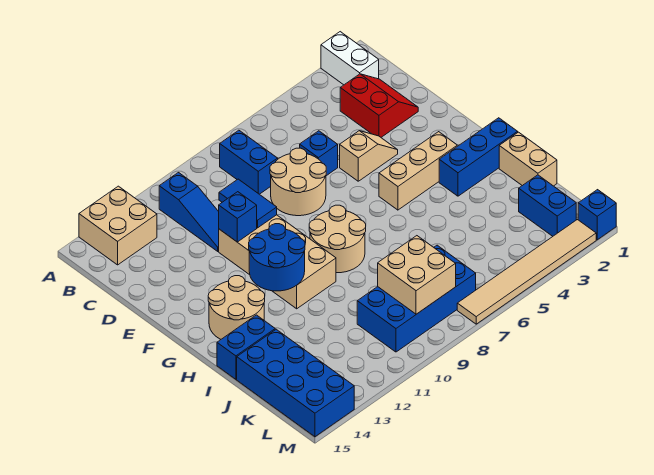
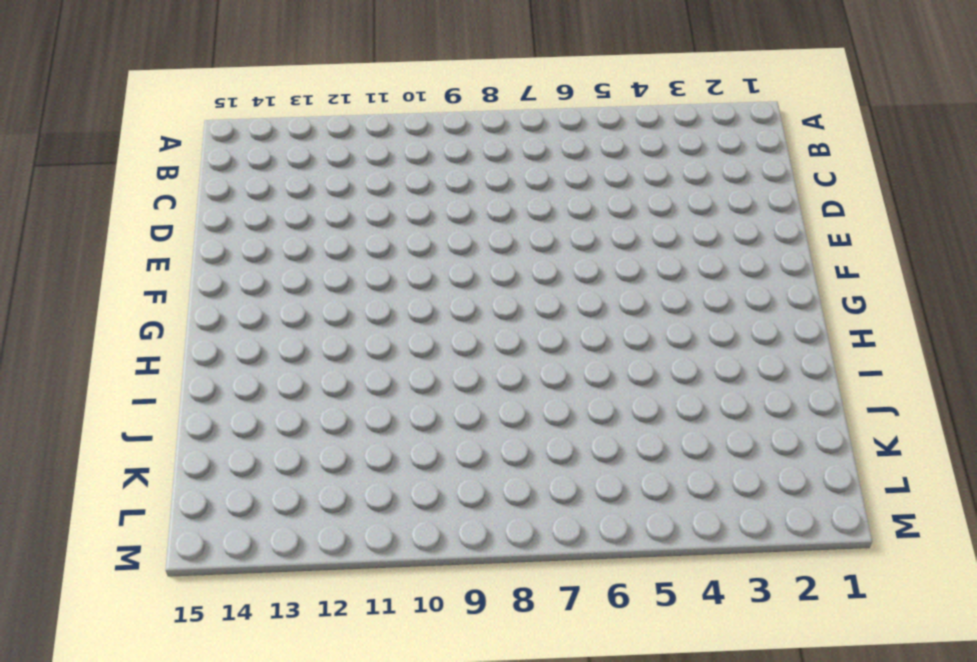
none -> white brick A2:B2 level 1
none -> tan brick A13:B14 level 1
none -> blue brick B8:C8 level 1

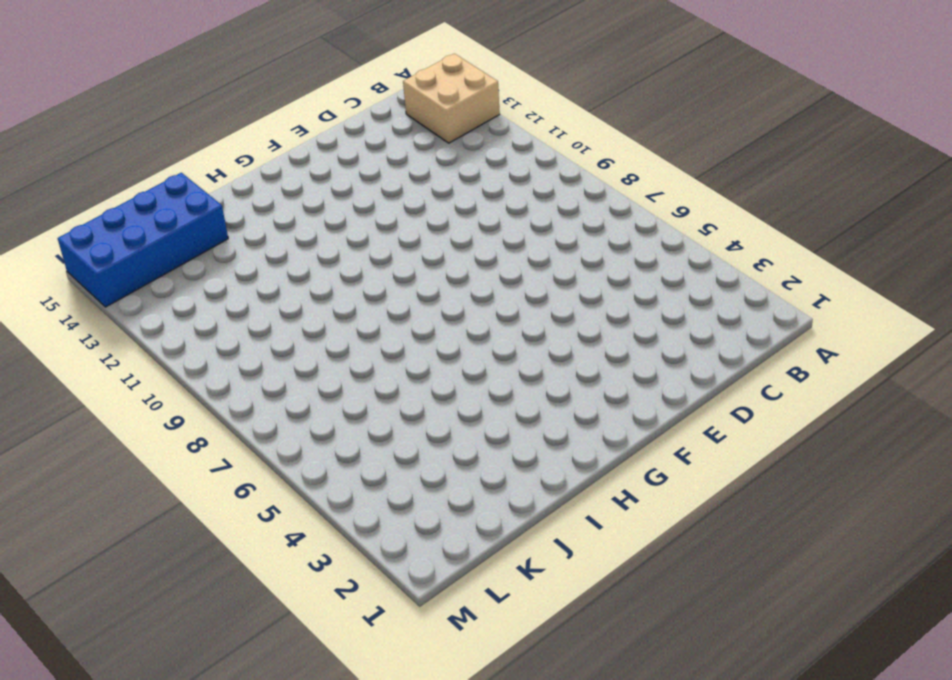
none -> white brick A2:B2 level 1
none -> blue brick B8:C8 level 1
none -> blue slope B11:D11 level 1 top B

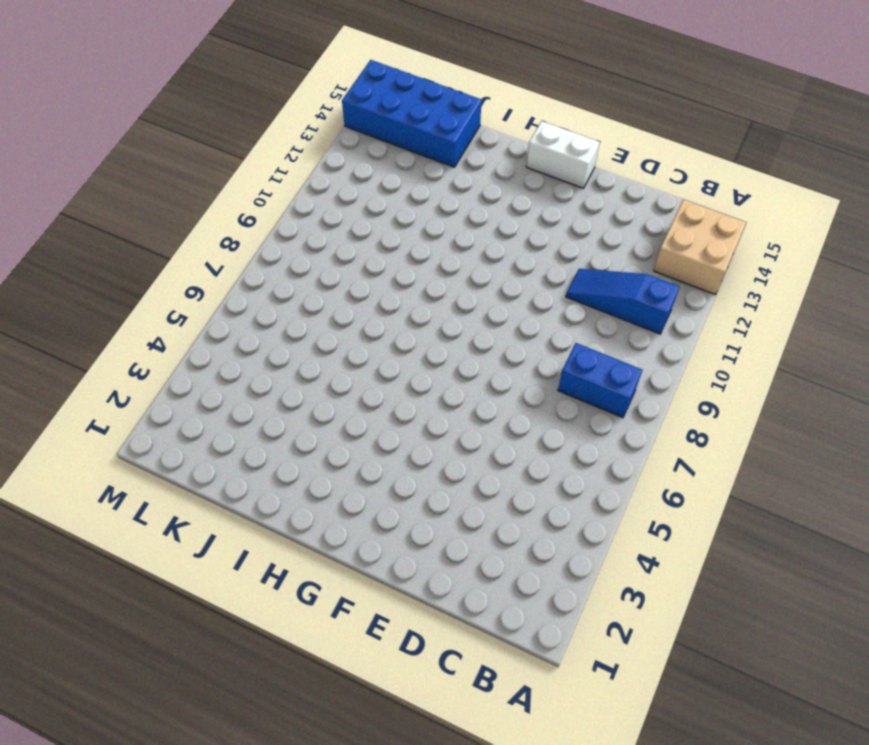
white brick F15:G15 level 1 -> white brick A2:B2 level 1
none -> red slope C2:D3 level 1 top 3
none -> blue brick D6 level 1
none -> tan round brick D7:E8 level 1

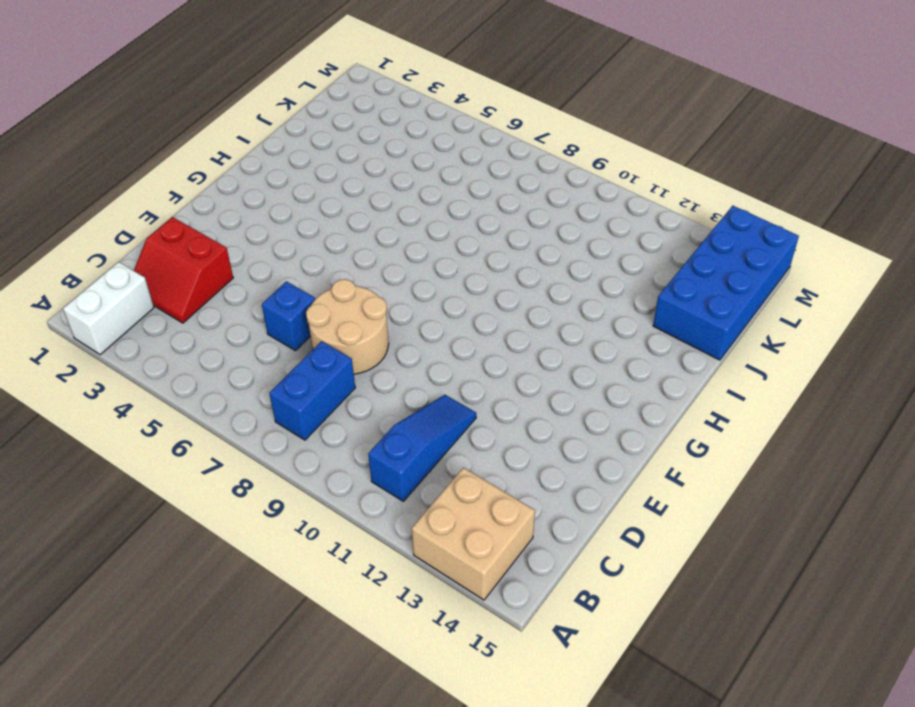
red slope C2:D3 level 1 top D -> red slope C2:D3 level 1 top 3
none -> tan slope E4:E5 level 1 top 5
none -> tan brick E10:H11 level 1
none -> tan brick G3:G5 level 1

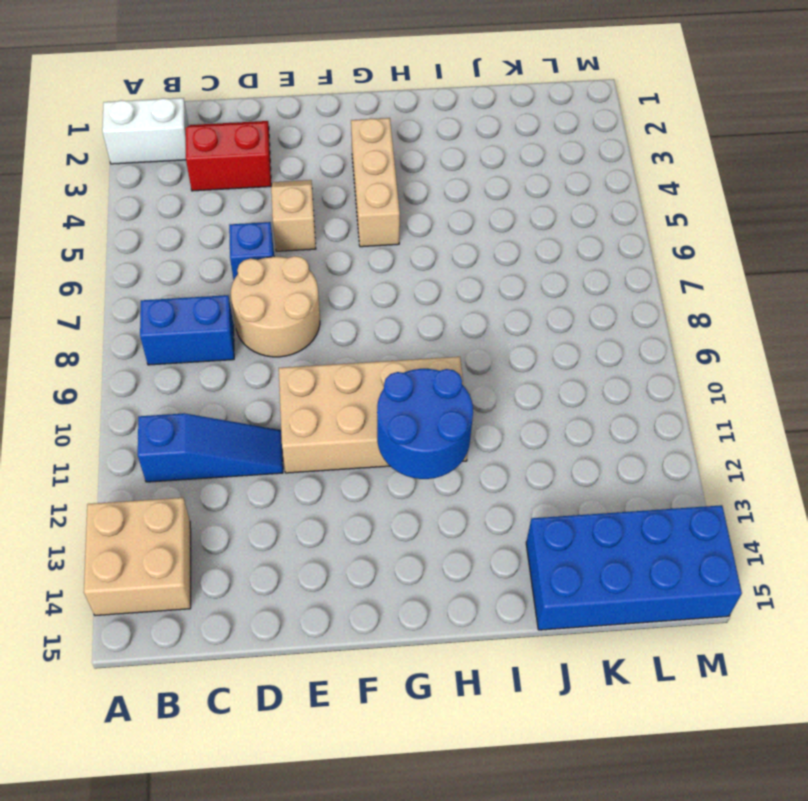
none -> tan round brick G8:H9 level 1
none -> tan round brick G13:H14 level 1
none -> blue brick H1:H3 level 1

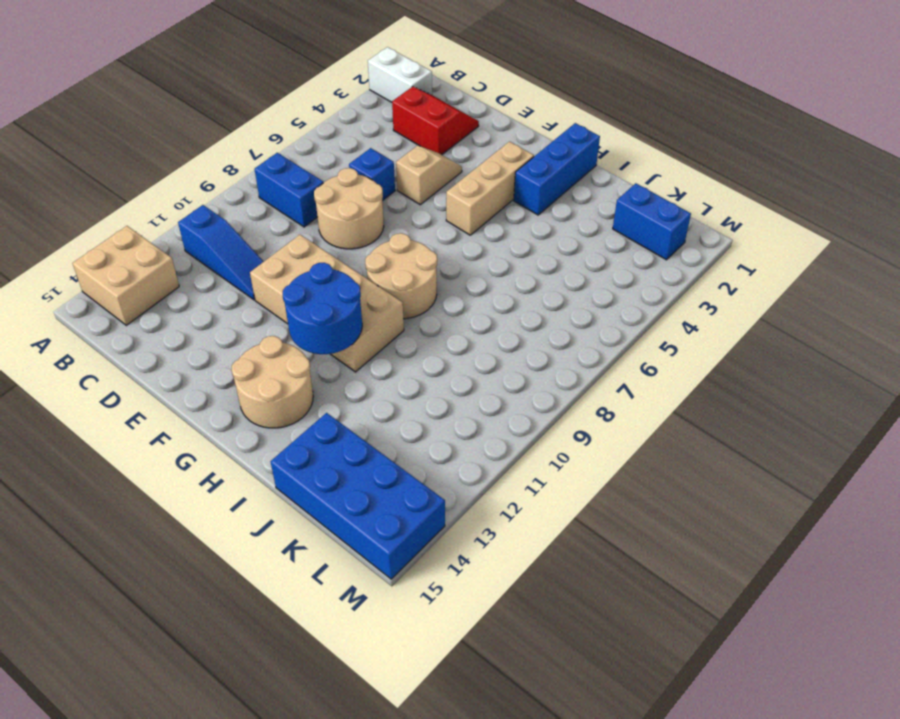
none -> tan brick I1:J1 level 1
none -> blue brick I14:I15 level 1
none -> blue brick K7:L10 level 1

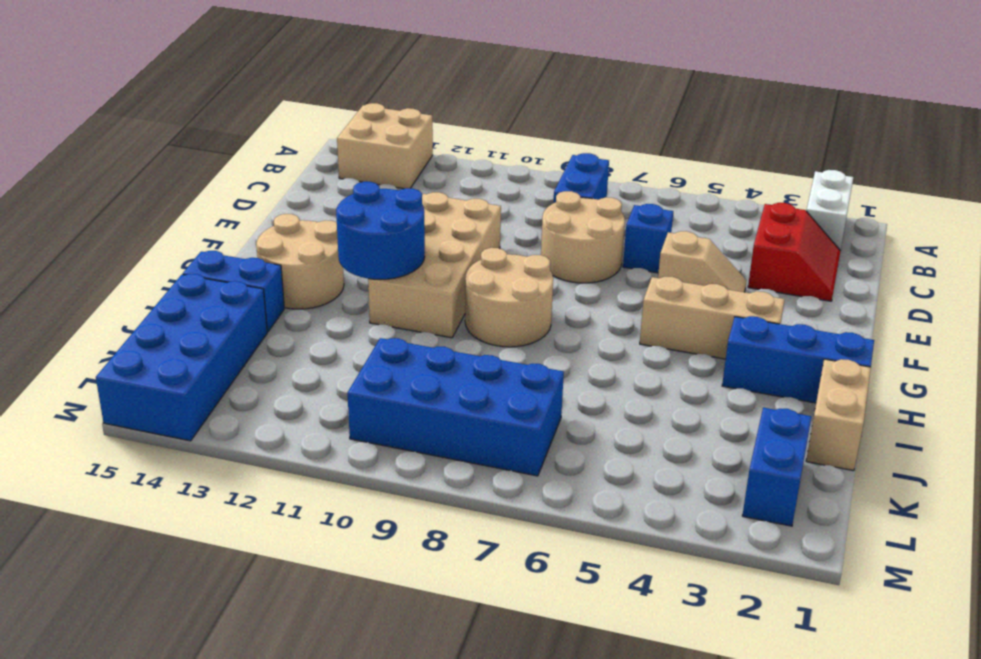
none -> blue slope B11:D11 level 1 top B
none -> blue brick M1 level 1
none -> tan tile M2:M7 level 1

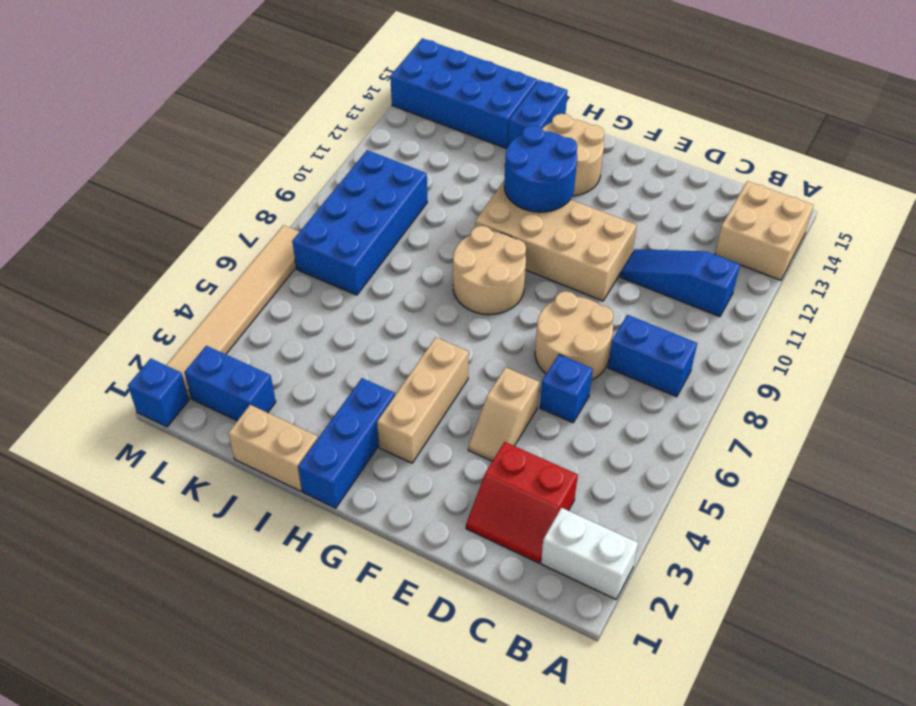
none -> blue tile D10:E10 level 2
none -> blue brick E11 level 2
none -> tan brick K8:L9 level 2

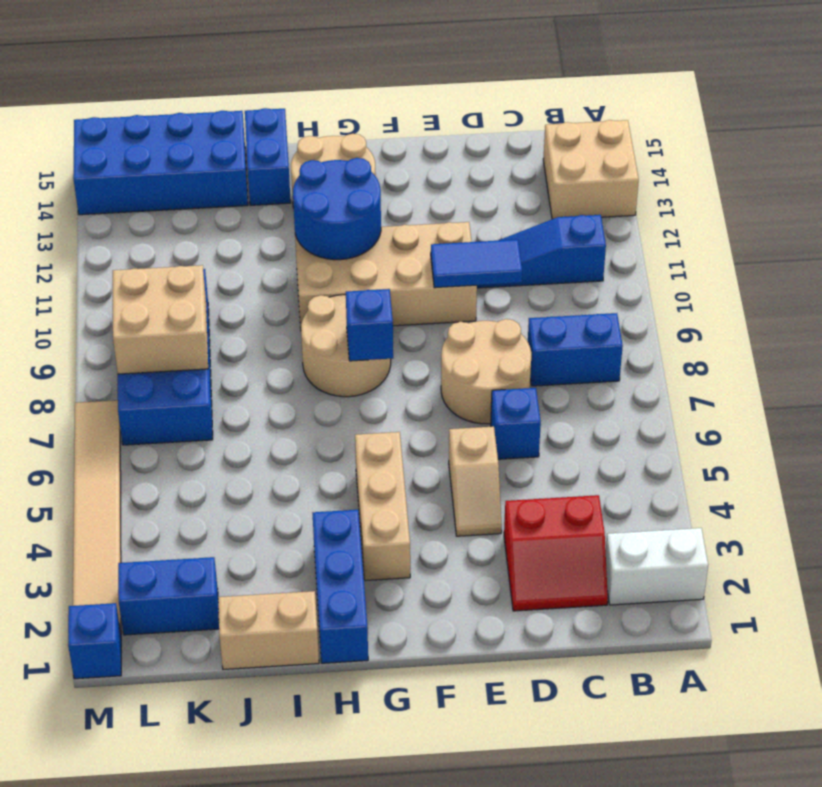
blue brick G8 level 2 -> blue brick E11 level 2

